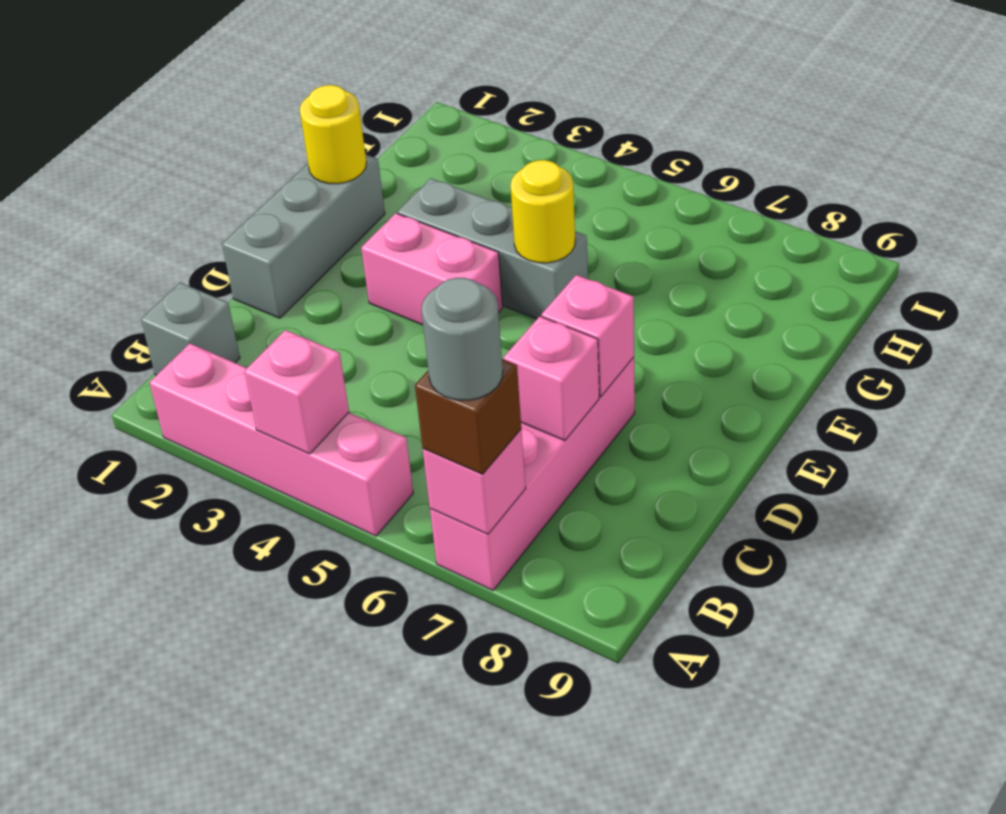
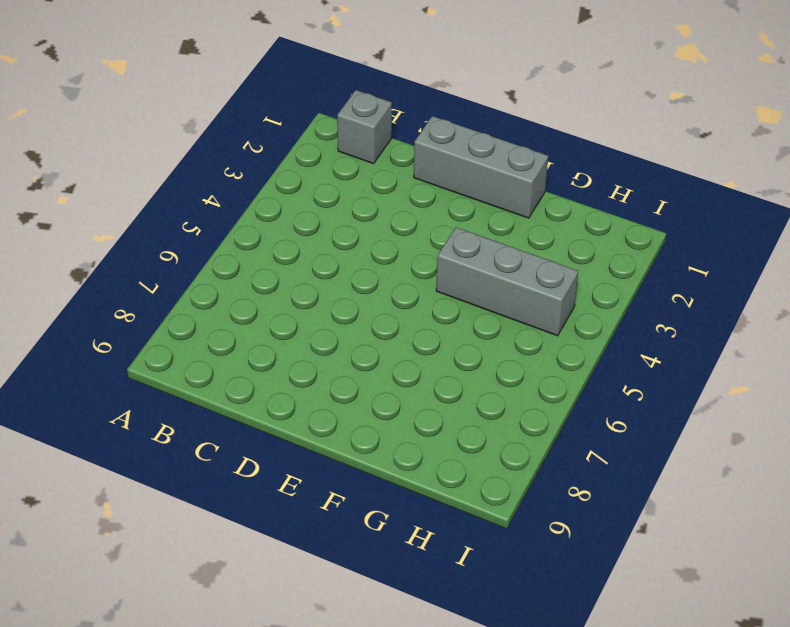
grey brick F4:H4 level 1 -> grey brick F3:F5 level 1
none -> pink brick A2:A5 level 1
none -> pink brick A7:D7 level 1
none -> pink brick E3:E4 level 1

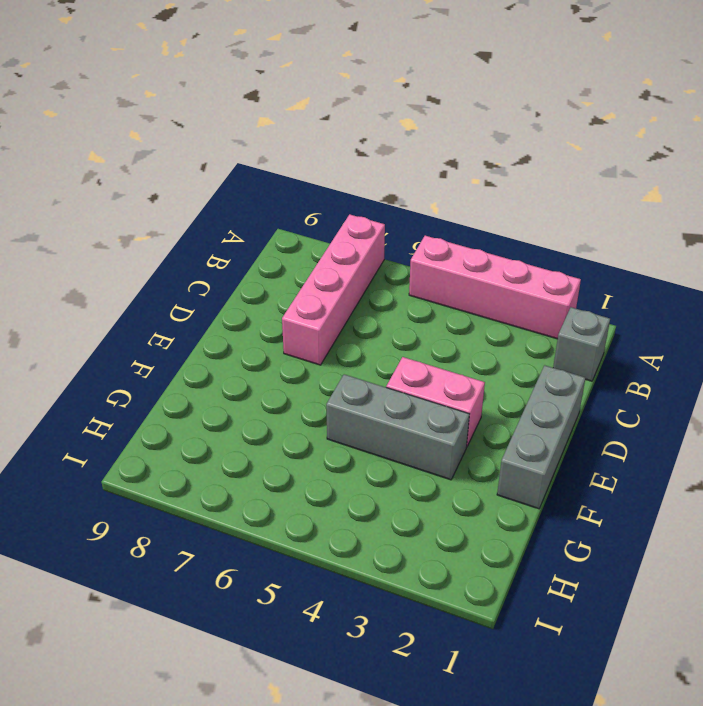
none -> pink brick A4 level 2
none -> pink brick A7 level 2
none -> pink brick C7 level 2

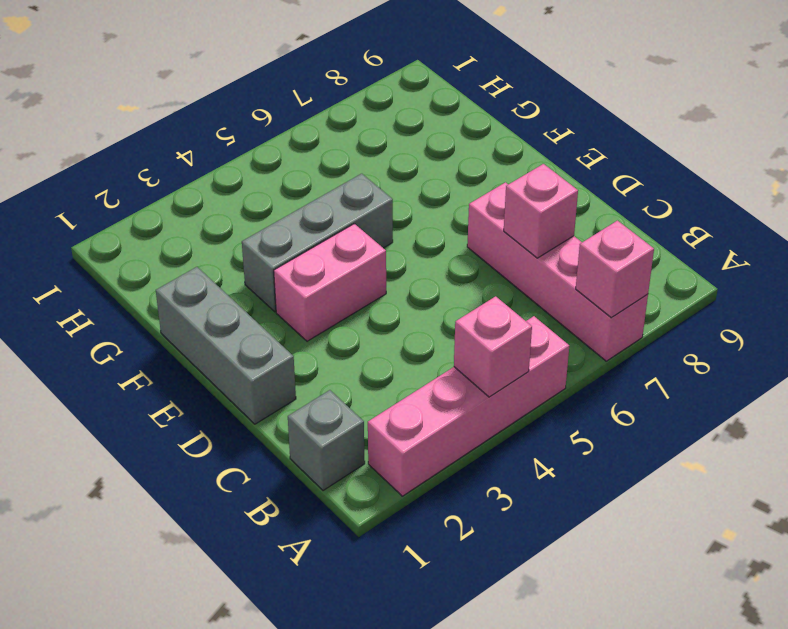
none -> pink brick D7 level 2
none -> yellow round brick F1 level 2
none -> yellow round brick F5 level 2

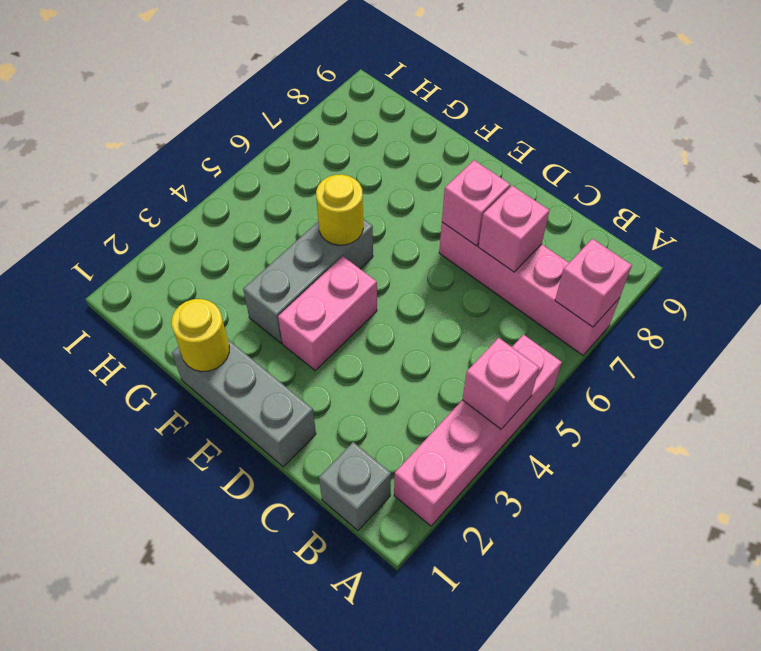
none -> brown brick A7 level 3
none -> grey round brick A7 level 4

